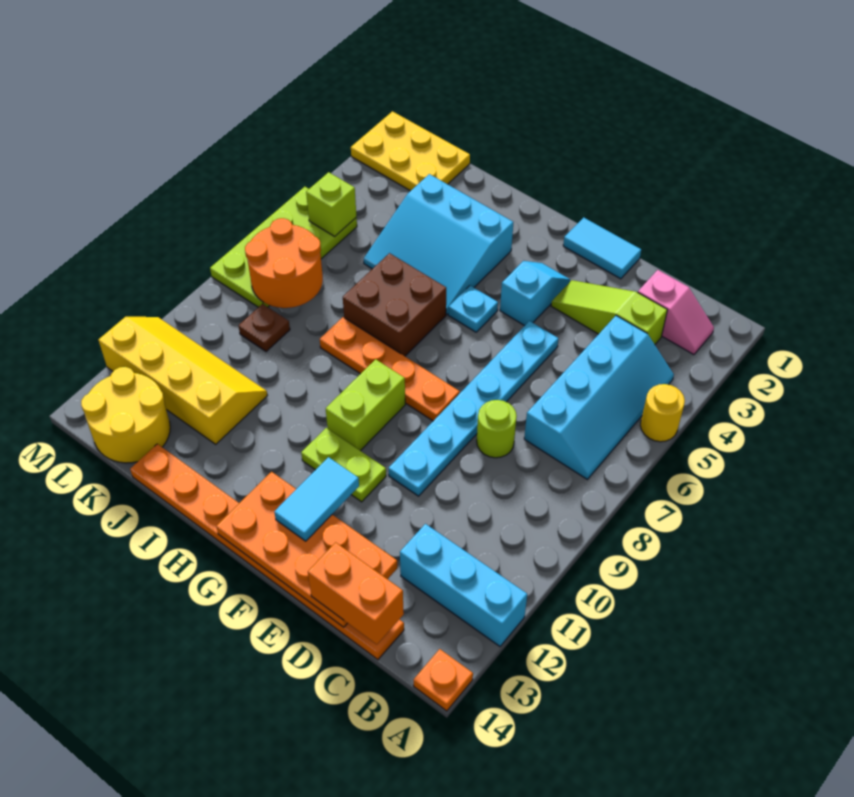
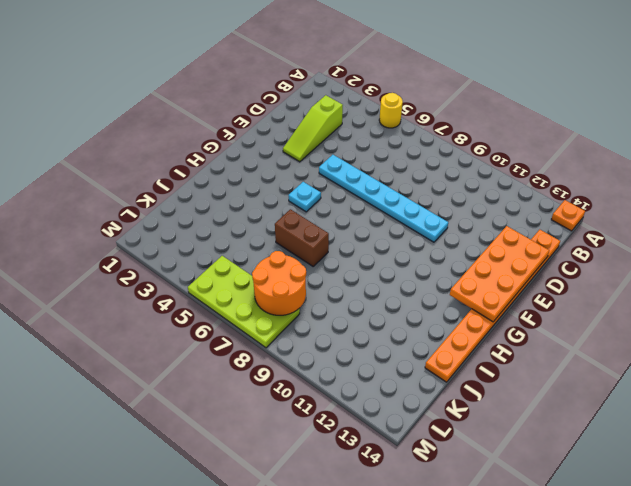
brown brick I6:I7 level 1 -> brown brick H6:I7 level 1
none -> cyan brick A12:C12 level 1
none -> pink slope B2:C2 level 1 top C
none -> cyan slope B4:C7 level 1 top C

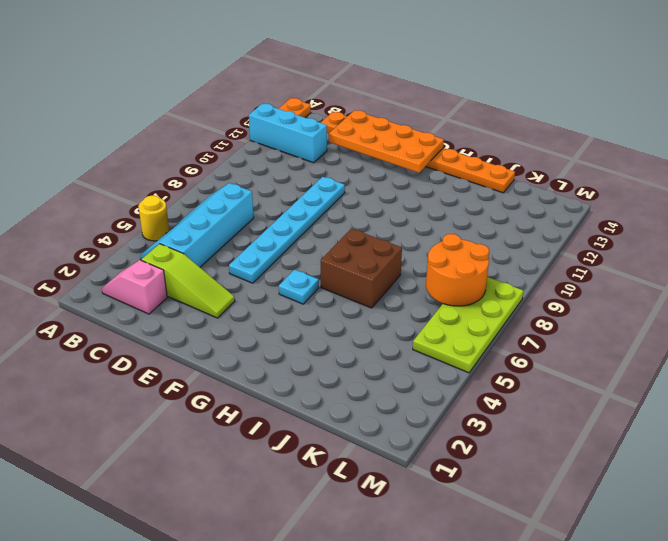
none -> lime round brick D8 level 1
none -> cyan tile E1:F1 level 1
none -> cyan slope F3:F4 level 1 top 4

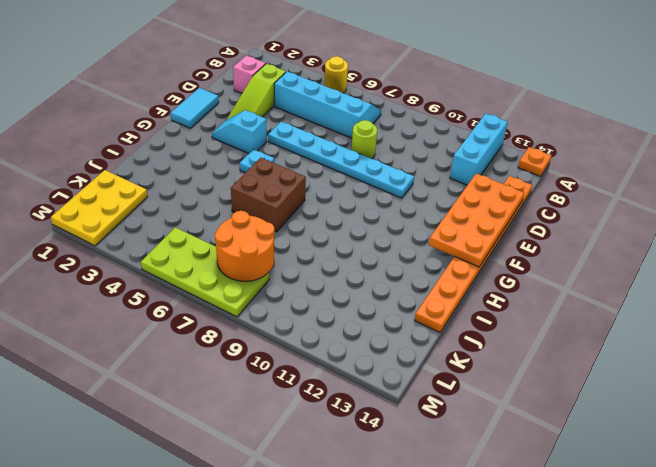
none -> orange plate F8:I8 level 1
none -> lime plate F11:G11 level 1
none -> lime brick G9:G10 level 1

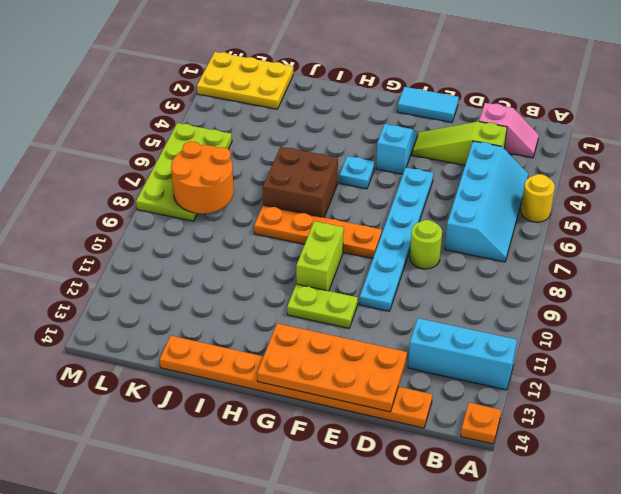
none -> cyan slope H3:J5 level 1 top 3
none -> yellow slope J11:M12 level 1 top 12
none -> brown plate K9 level 1

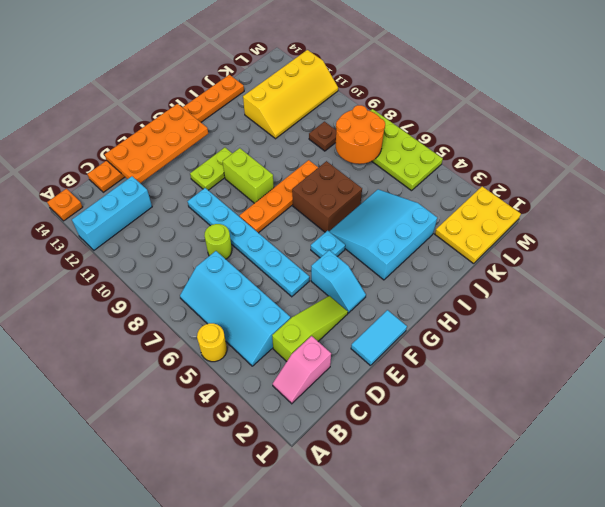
none -> yellow round brick K13:L14 level 1
none -> lime brick L5 level 2
none -> orange brick C14:D14 level 3

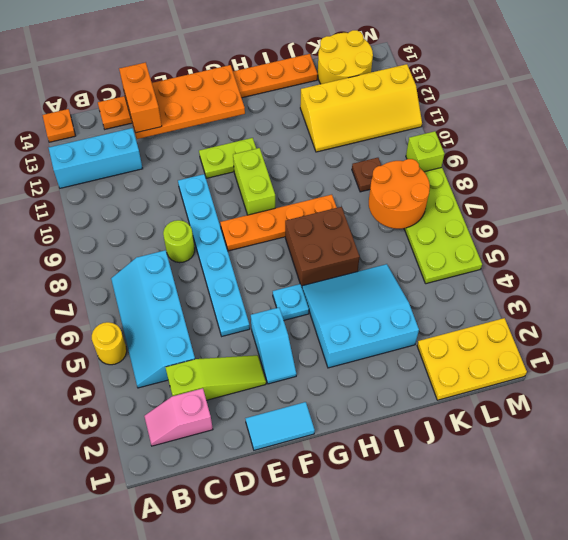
orange brick D13:D14 level 3 -> orange brick C14:D14 level 3
lime brick M9 level 1 -> lime brick L5 level 2
none -> cyan tile F12:F13 level 3

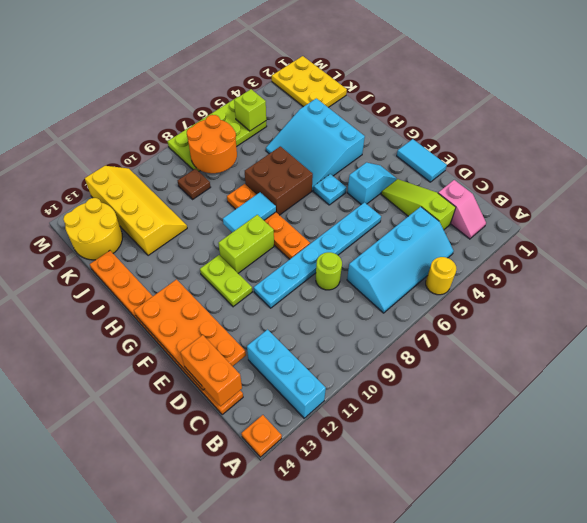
cyan tile H8:H9 level 2 -> cyan tile F12:F13 level 3

